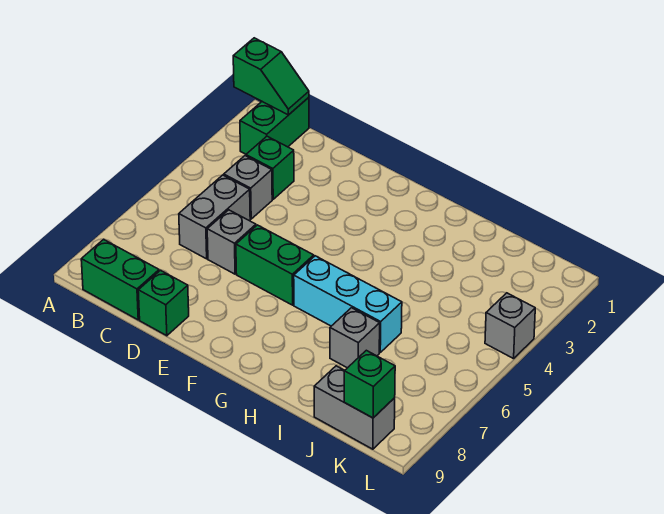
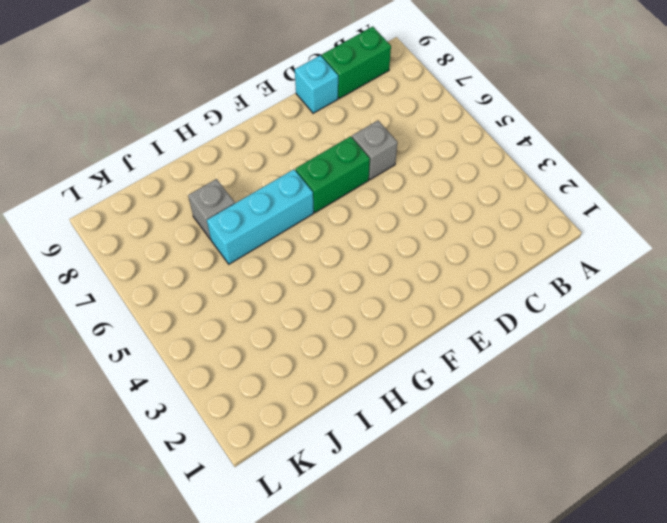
cyan brick D9 level 1 -> green brick D9 level 1
none -> green brick B1:B2 level 1
none -> green brick C3 level 1
none -> grey brick C4 level 1

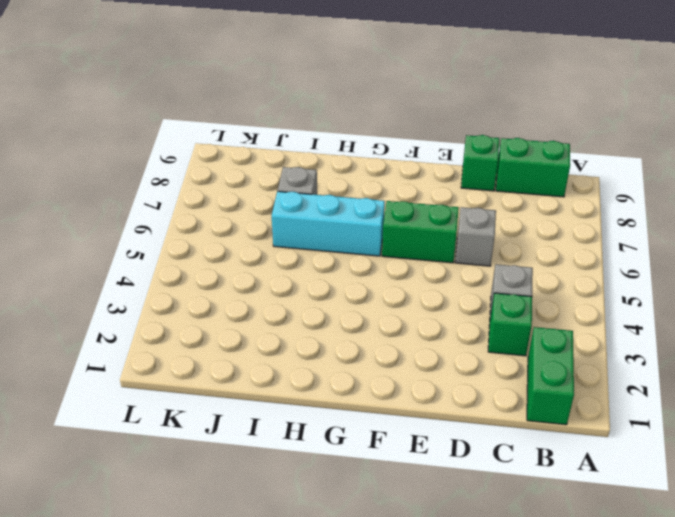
none -> grey brick C5:C6 level 1
none -> grey brick J9:K9 level 1
none -> grey brick L4 level 1

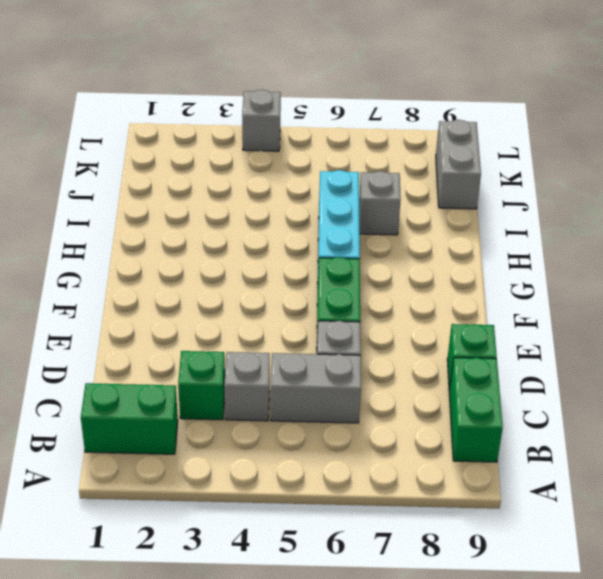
none -> green slope A1:B1 level 2 top A
none -> green brick K9 level 2

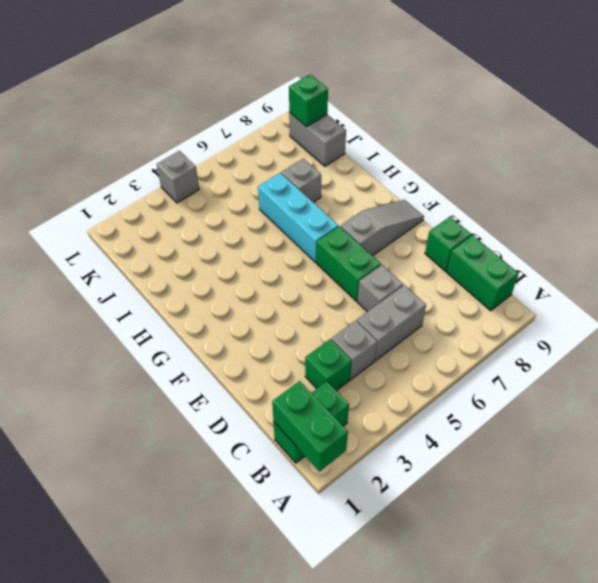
green brick A1:B1 level 2 -> green slope A1:B1 level 2 top A
grey slope F7:F9 level 1 top 7 -> none

